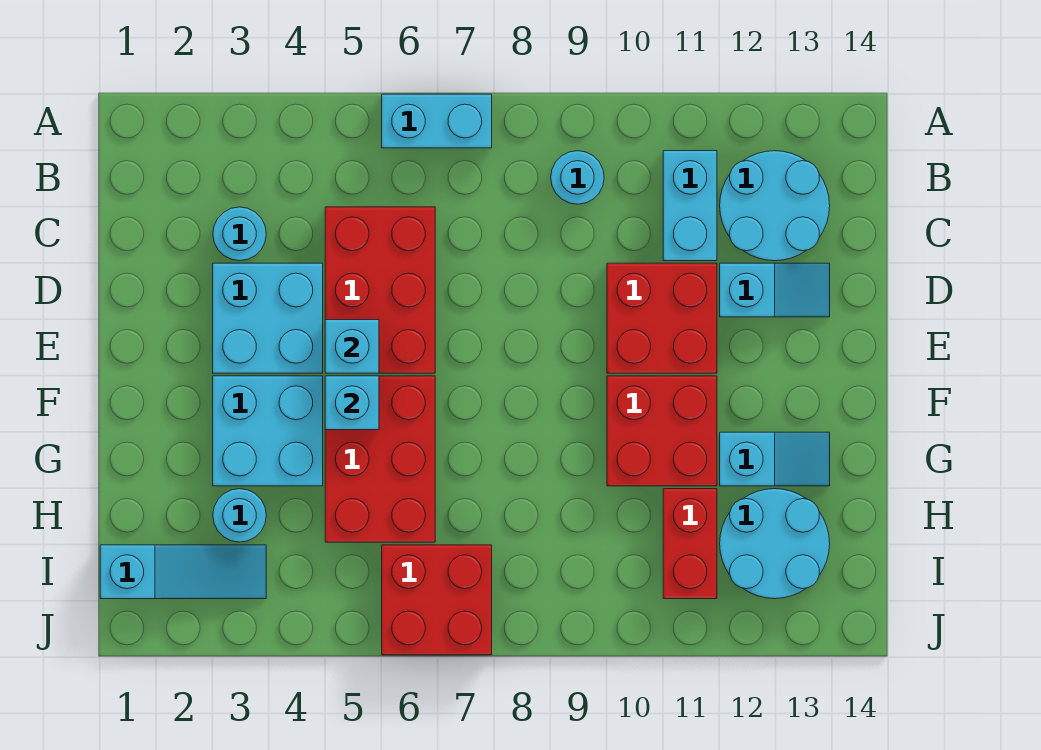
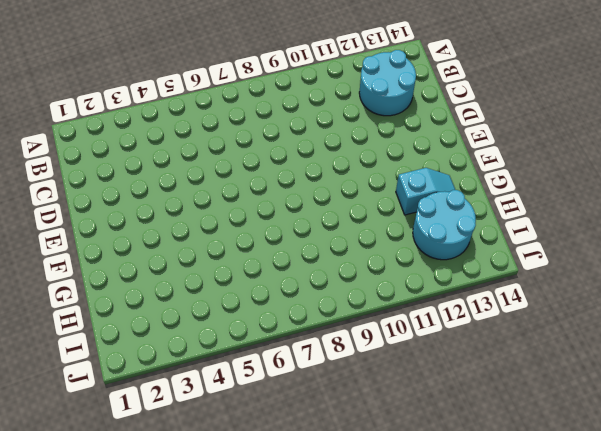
none -> cyan brick A6:A7 level 1
none -> cyan round brick B9 level 1
none -> cyan brick B11:C11 level 1

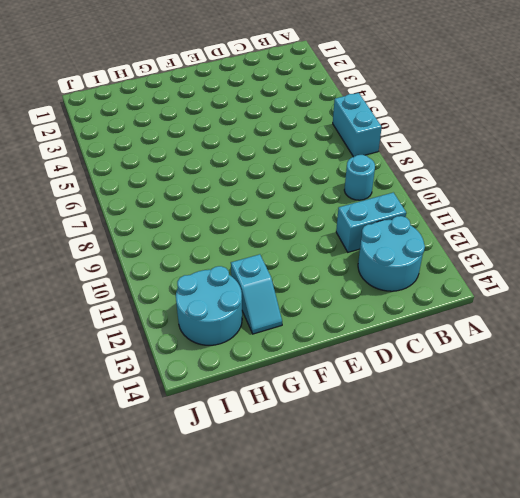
none -> cyan round brick C3 level 1
none -> red brick C5:E6 level 1
none -> cyan brick D3:E4 level 1

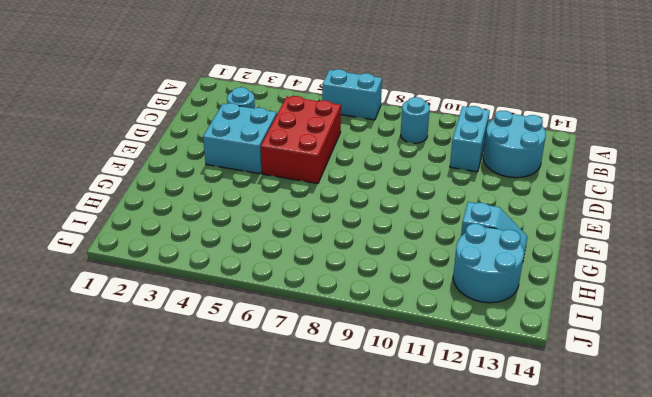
none -> red brick D10:E11 level 1
none -> cyan slope D12:D13 level 1 top 12
none -> cyan brick F3:G4 level 1

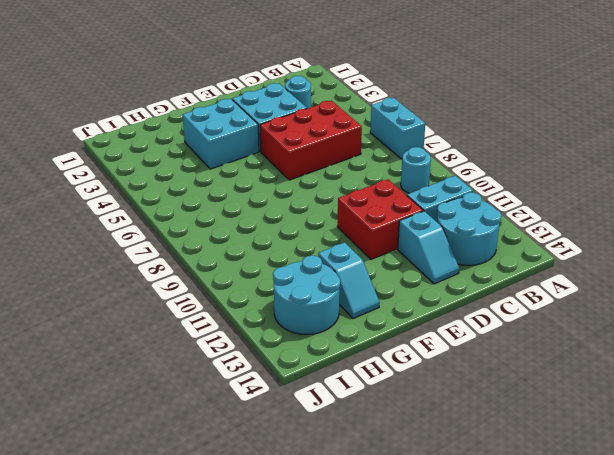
none -> red brick F5:H6 level 1
none -> red brick F10:G11 level 1
none -> cyan round brick H3 level 1

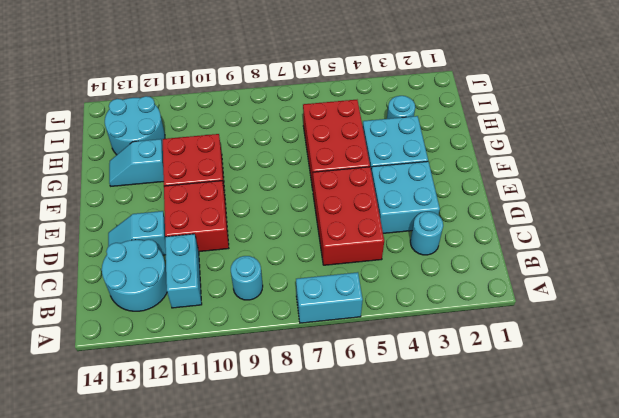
none -> red brick H11:I11 level 1
none -> cyan slope I1:I3 level 1 top 1
none -> red brick I6:J7 level 1

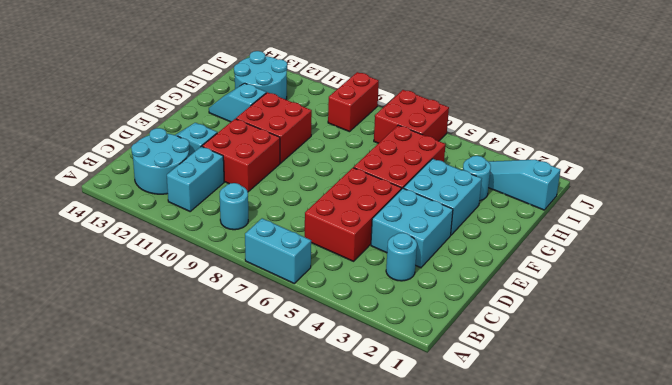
red brick I9:J9 level 1 -> red brick H11:I11 level 1
none -> cyan brick E5 level 2
none -> cyan brick F5 level 2

